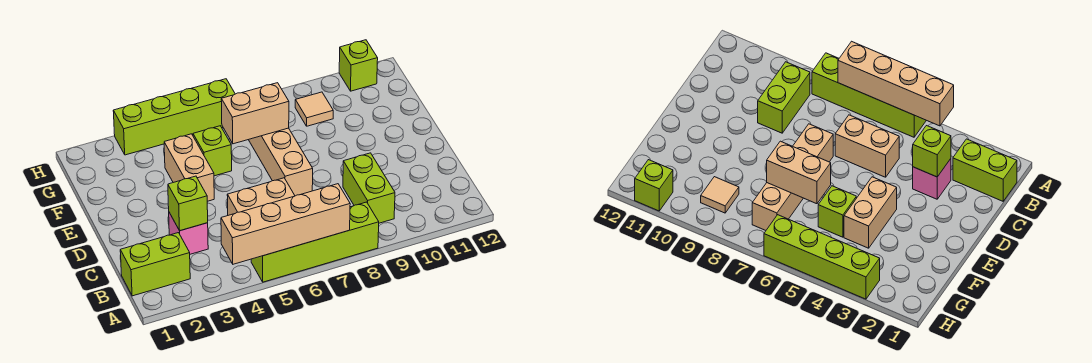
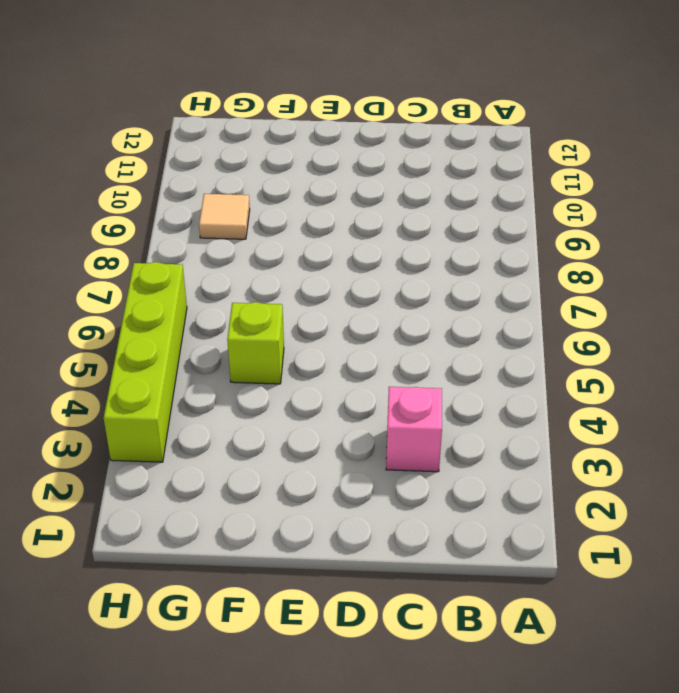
none -> lime brick A5:A8 level 1
none -> lime brick B1:B2 level 1
none -> lime brick B9:C9 level 1

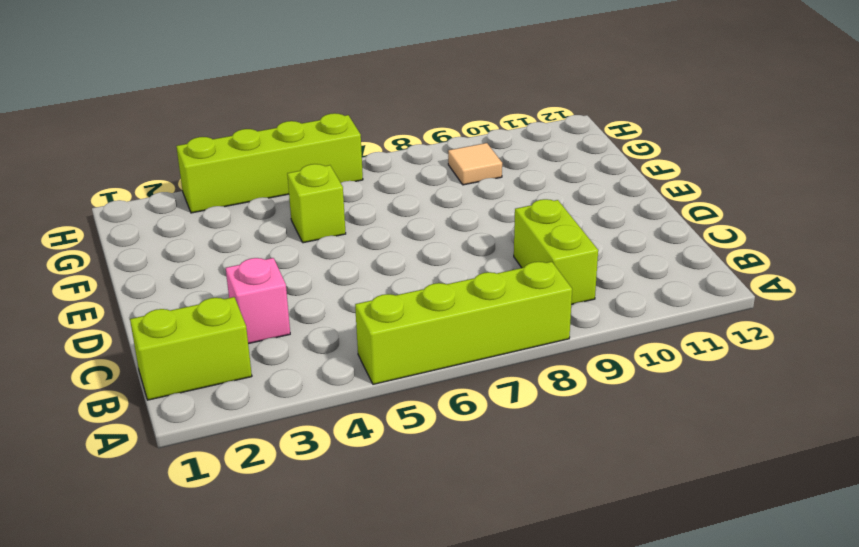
none -> tan brick C5:C6 level 1
none -> tan brick D7:G7 level 1
none -> tan brick E4:F4 level 1

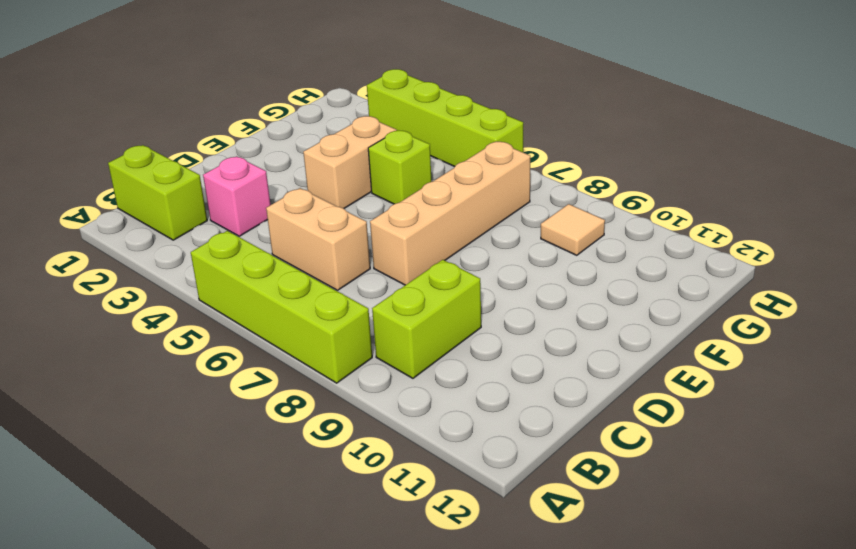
none -> lime brick H11 level 1
none -> tan brick A4:A7 level 2
none -> lime brick C3 level 2

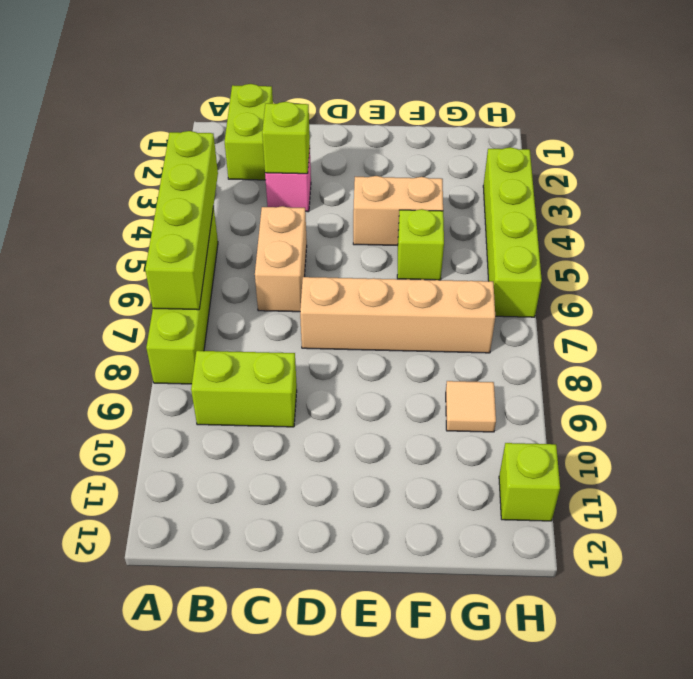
lime brick A4:A7 level 2 -> tan brick A4:A7 level 2
none -> tan brick F6:F7 level 2

